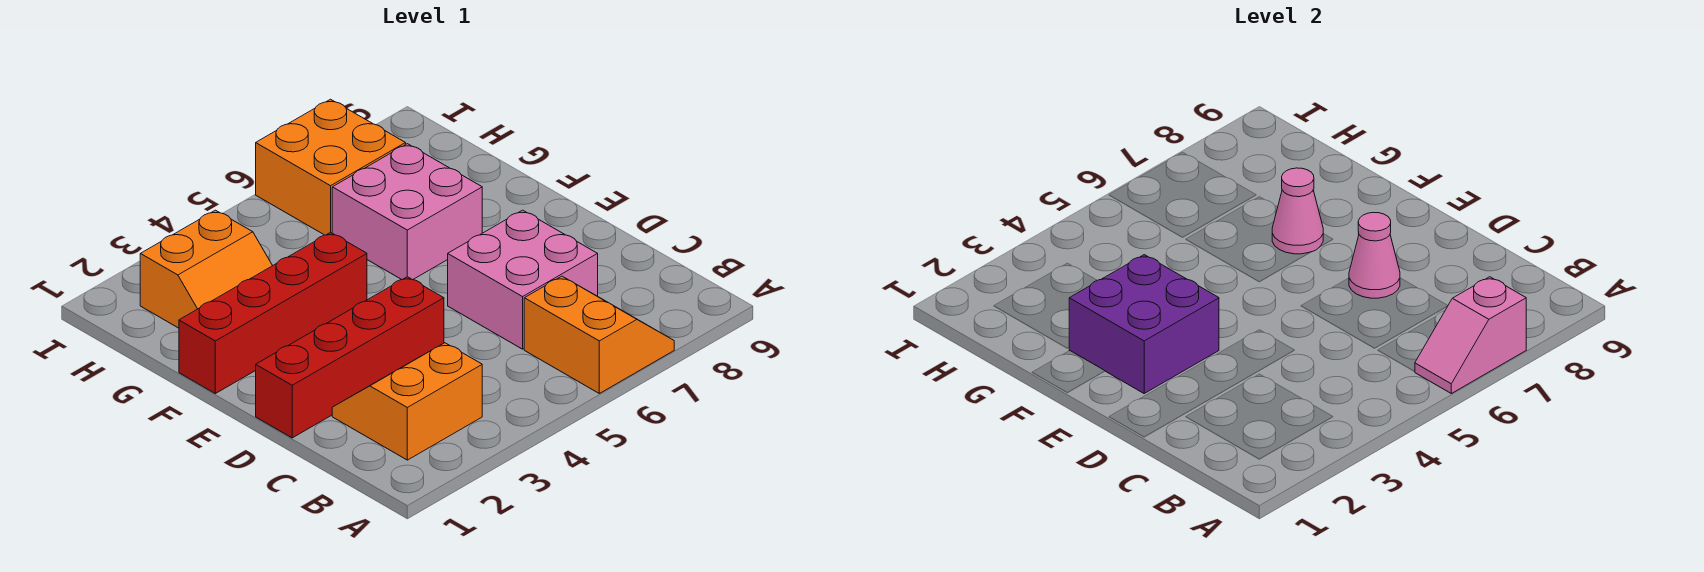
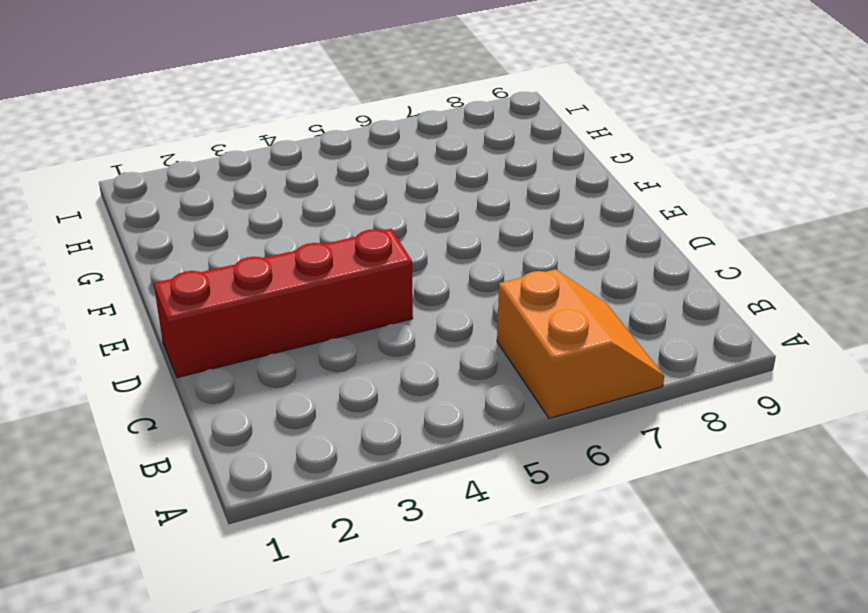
none -> orange slope B2:C3 level 1 top B
none -> pink brick C6:D7 level 1
none -> red brick F1:F4 level 1

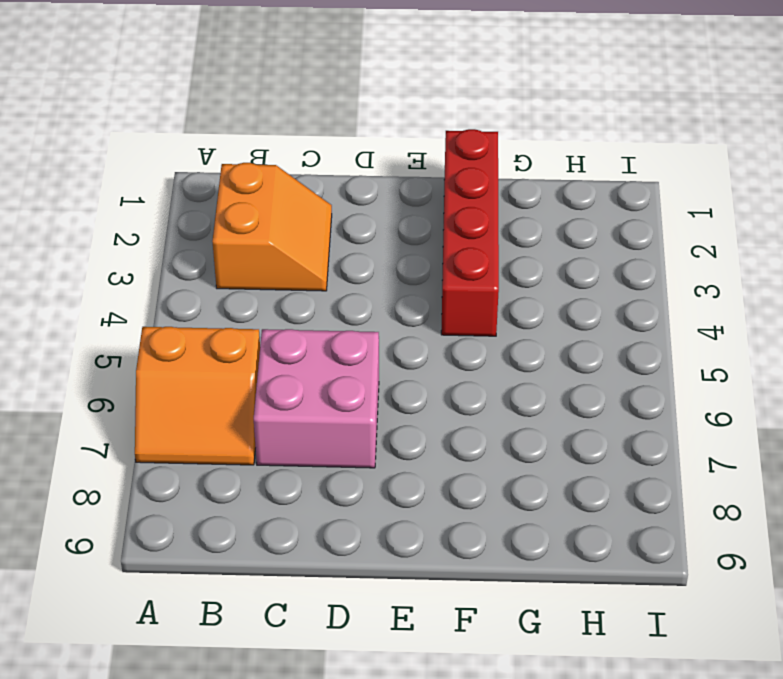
none -> red brick D1:D4 level 1
none -> pink brick F6:G7 level 1
none -> orange slope G2:H3 level 1 top H

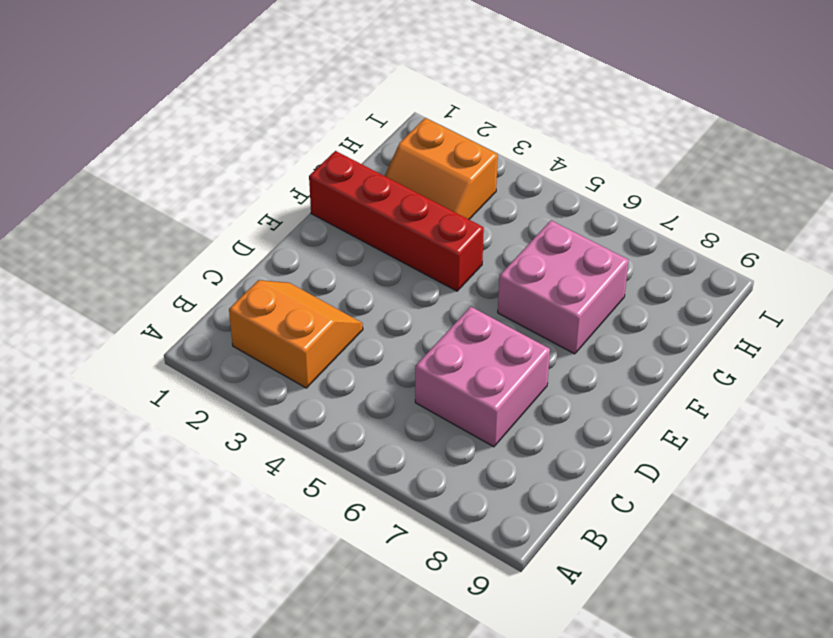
none -> orange slope A6:B7 level 1 top 6
none -> red brick D1:D4 level 1
none -> orange brick H6:I7 level 1

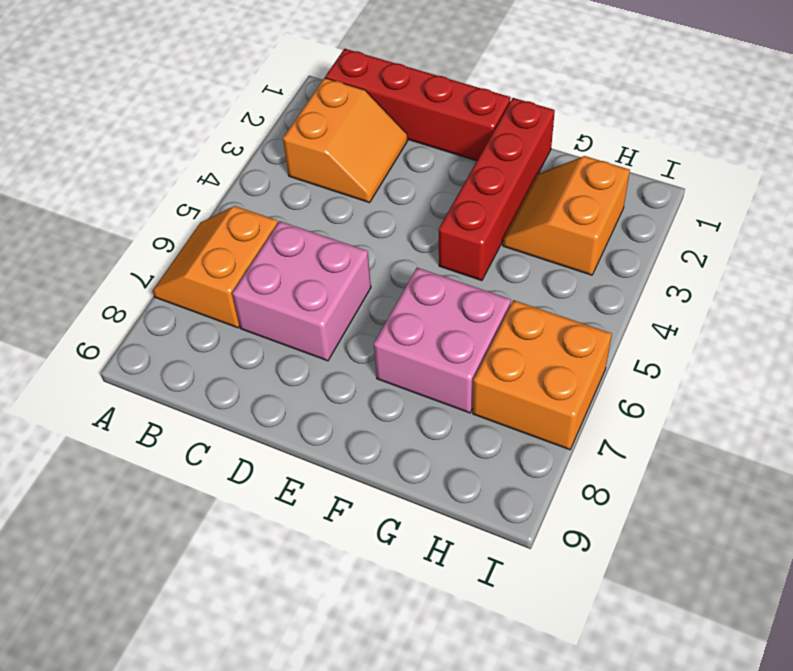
orange slope A6:B7 level 1 top B -> orange slope A6:B7 level 1 top 6
red brick B1:E1 level 1 -> red brick D1:D4 level 1
none -> pink slope A6:A7 level 2 top 7
none -> pink cone D7 level 2
none -> purple brick E2:F3 level 2

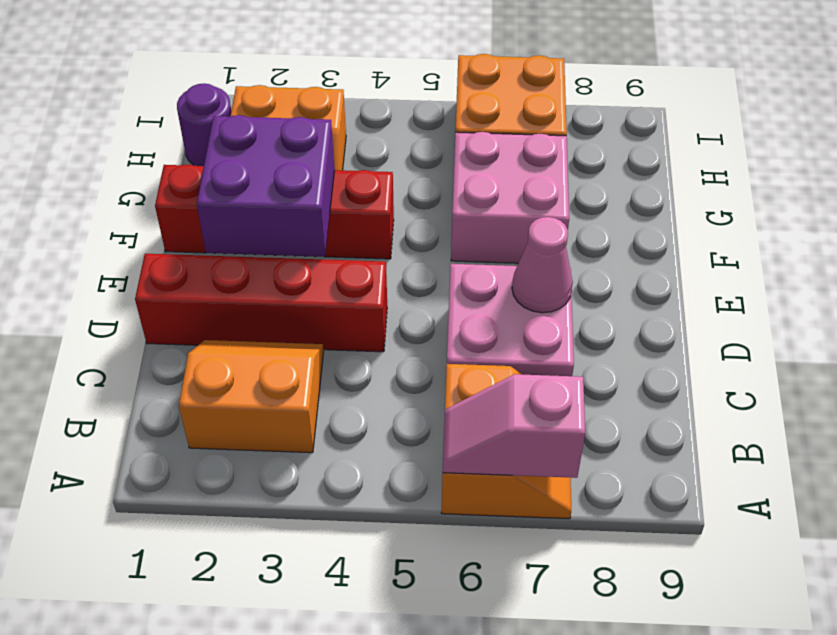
purple round brick H1 level 1 -> none
none -> pink cone F7 level 2

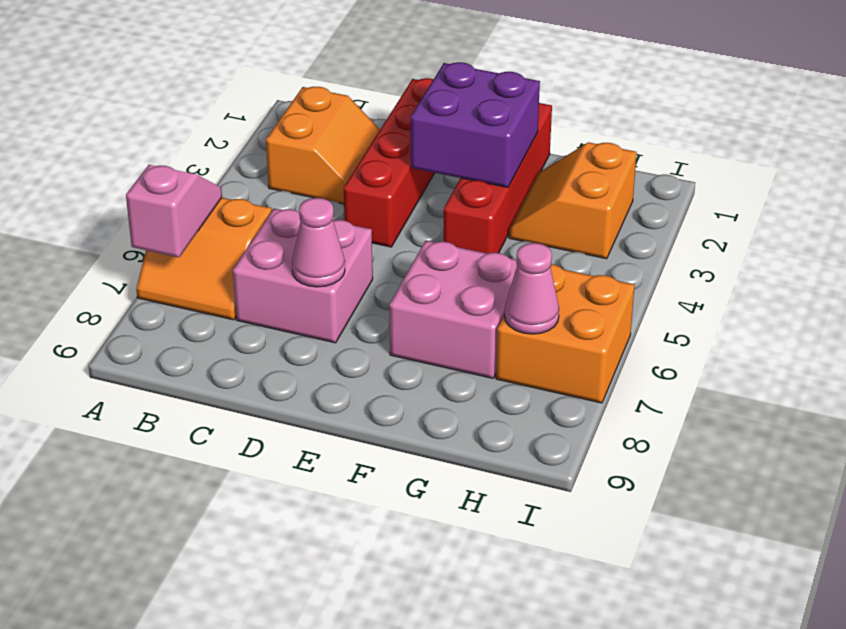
pink cone H7 level 2 -> pink cone F7 level 2

